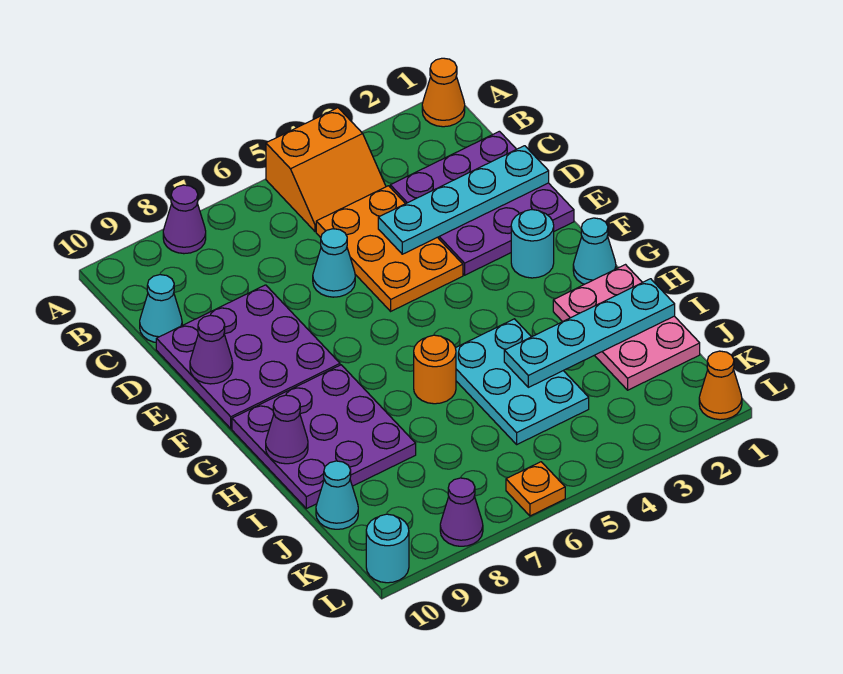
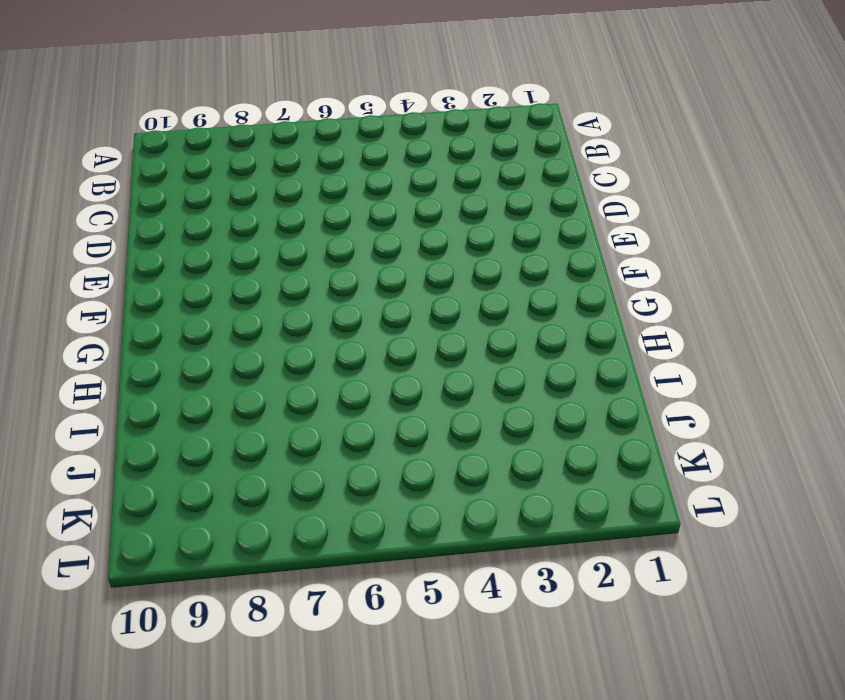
none -> orange cone A1 level 1
none -> orange slope A4:B5 level 1 top A
none -> purple cone A8 level 1

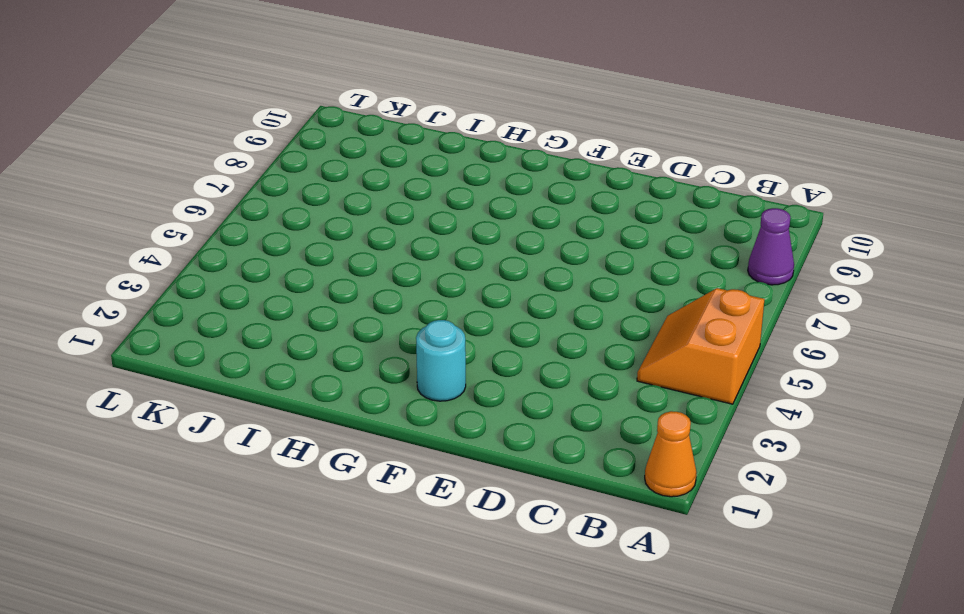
none -> purple plate C1:E3 level 1
none -> orange plate C4:E5 level 1
none -> cyan cone C10 level 1

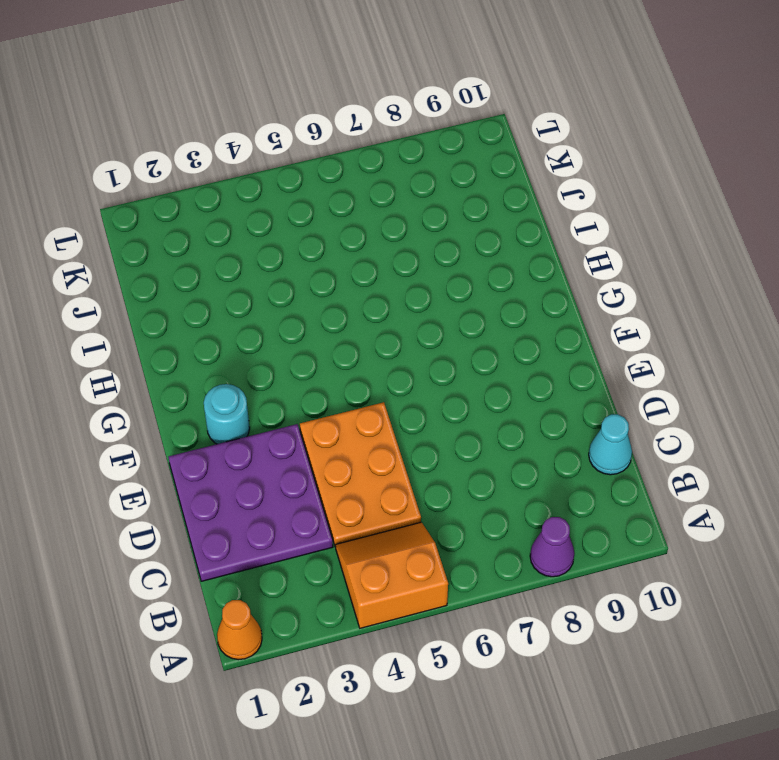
none -> cyan cone D6 level 1
none -> purple plate D8:F10 level 1
none -> cyan cone G1 level 1

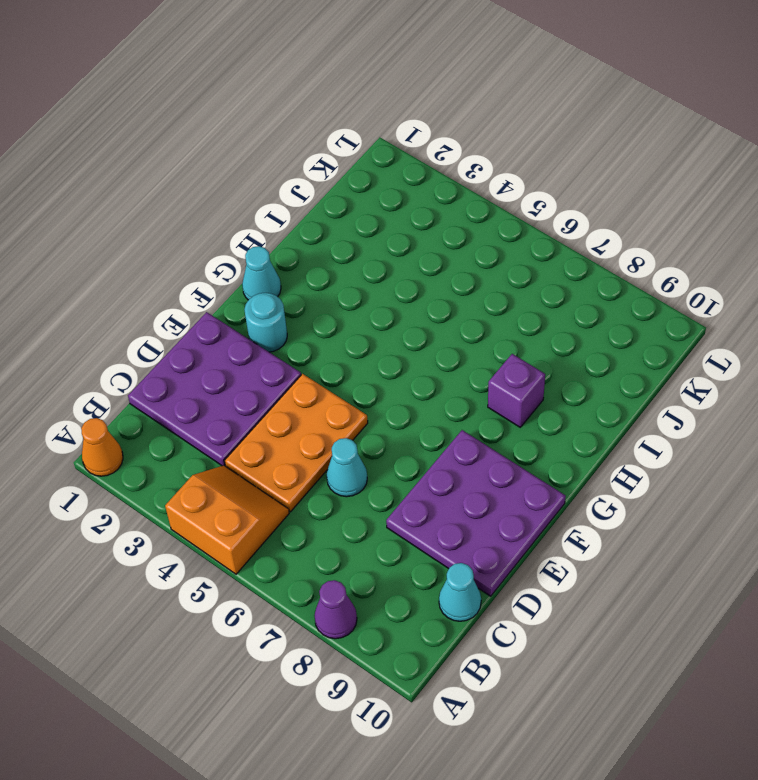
purple brick H8 level 1 -> purple plate G8:I10 level 1
none -> pink plate H1:J2 level 1
none -> cyan plate H4:J5 level 1
none -> orange round brick H6 level 1

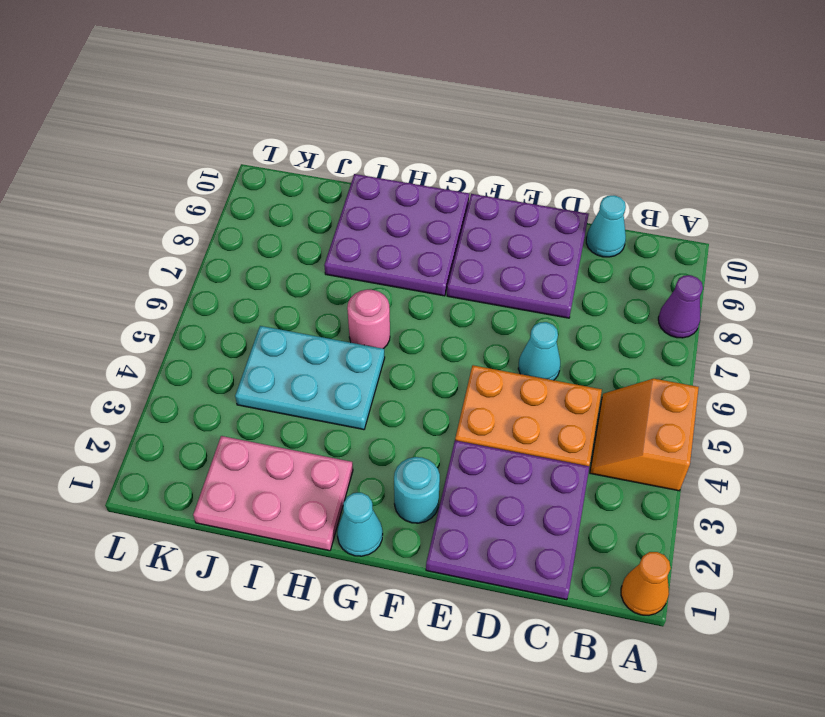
pink round brick H6 level 1 -> orange round brick H6 level 1
none -> cyan cone J10 level 1
none -> orange cone L1 level 1
none -> orange plate L6 level 1

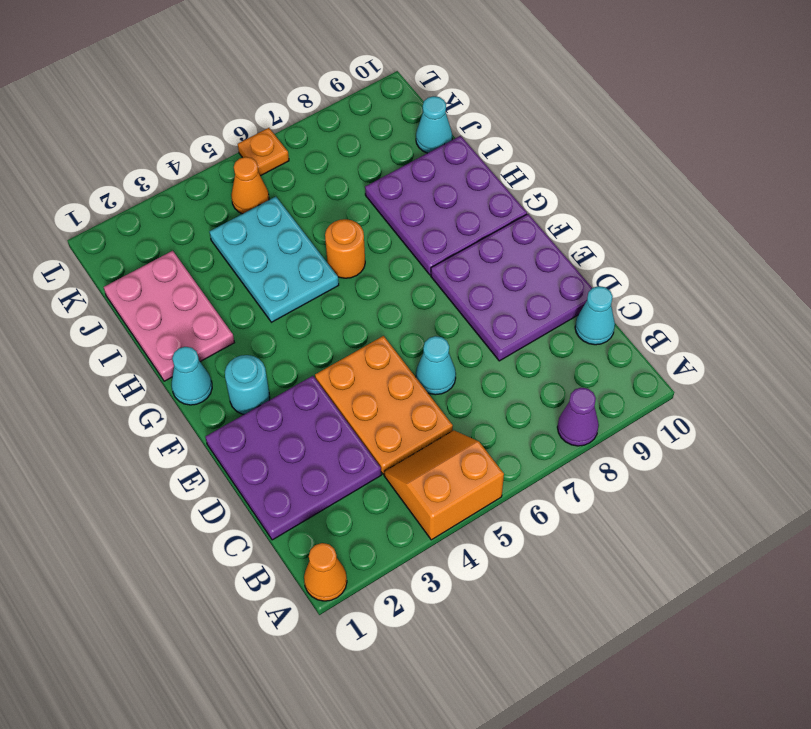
orange cone K5 level 1 -> orange cone L1 level 1
none -> purple cone L8 level 1
none -> cyan round brick L10 level 1
none -> cyan plate D1:D4 level 2

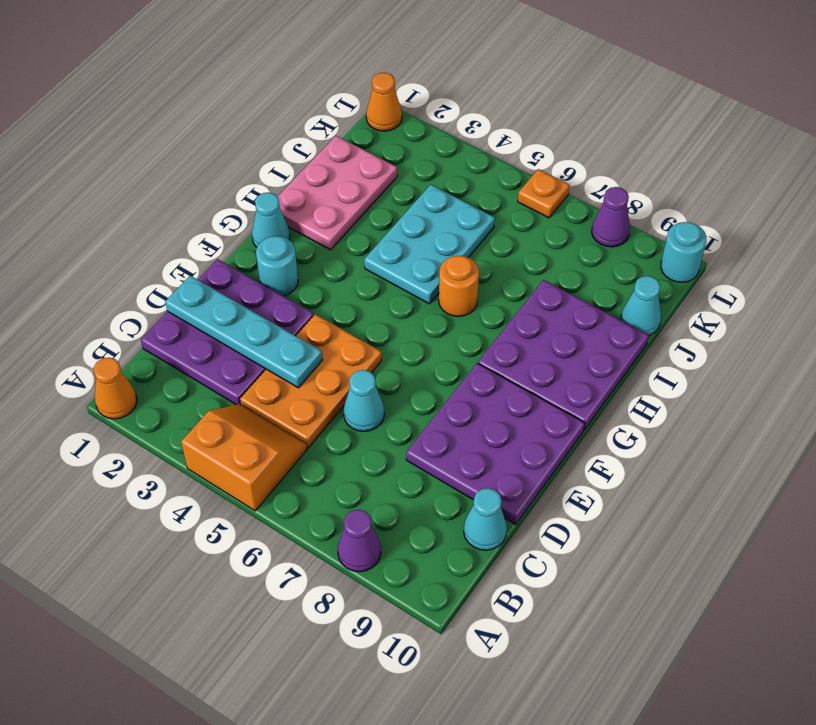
none -> purple cone E10 level 2
none -> purple cone H10 level 2
none -> cyan plate I1:I4 level 2

